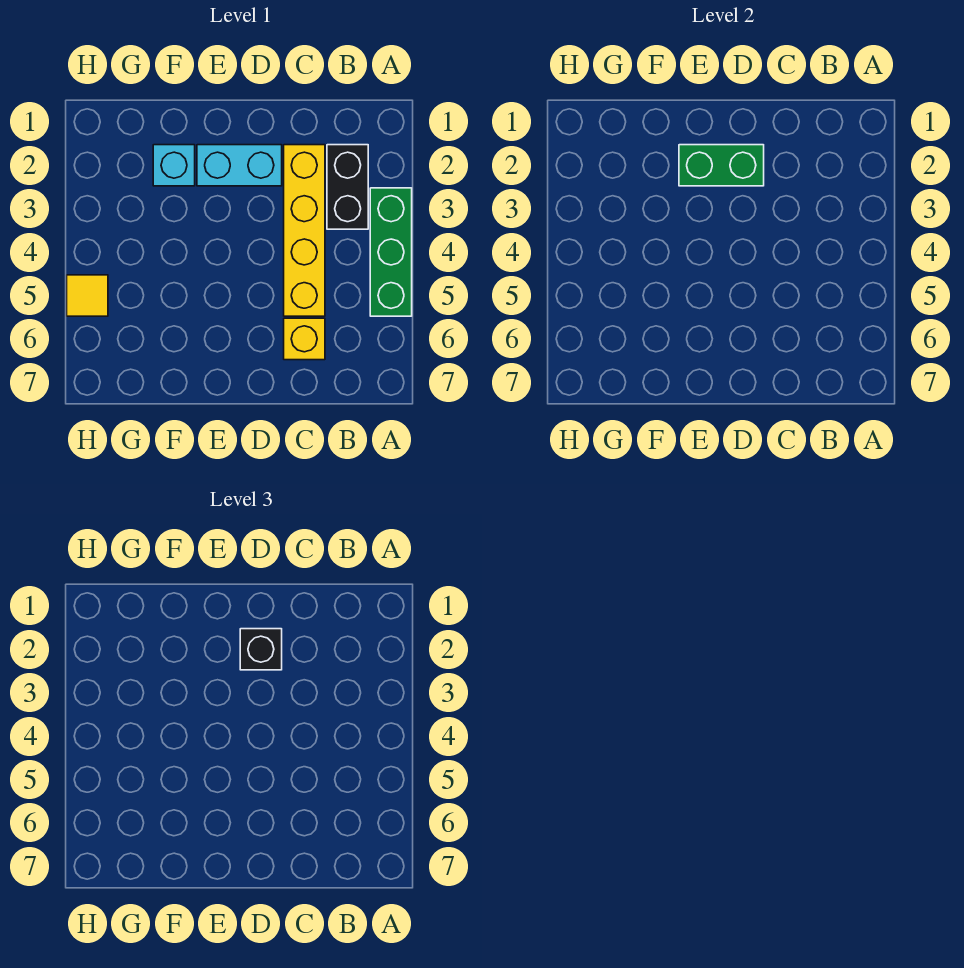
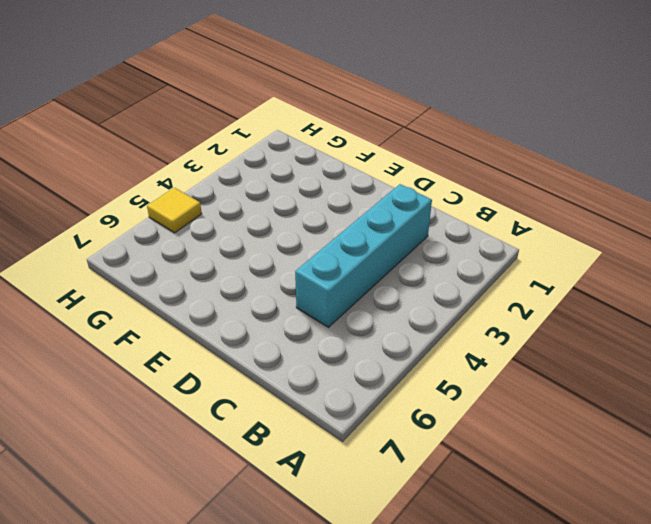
cyan brick C2:C5 level 1 -> yellow brick C2:C5 level 1
none -> green brick A3:A5 level 1
none -> black brick B2:B3 level 1

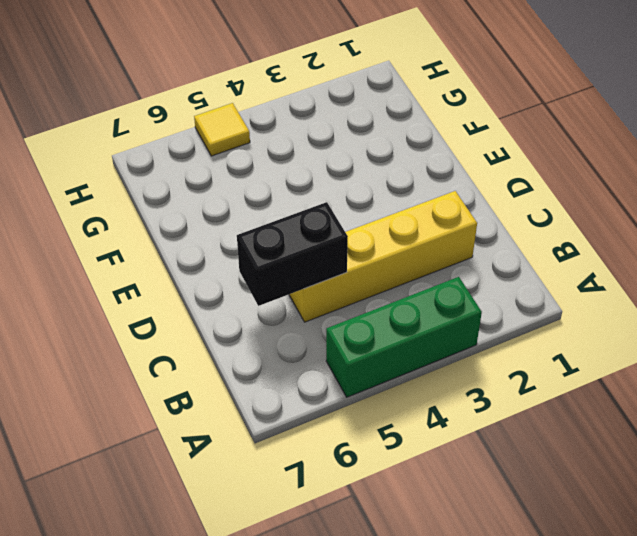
black brick C5:C6 level 2 -> black brick B2:B3 level 1
none -> yellow brick C6 level 1
none -> cyan brick D2:E2 level 1

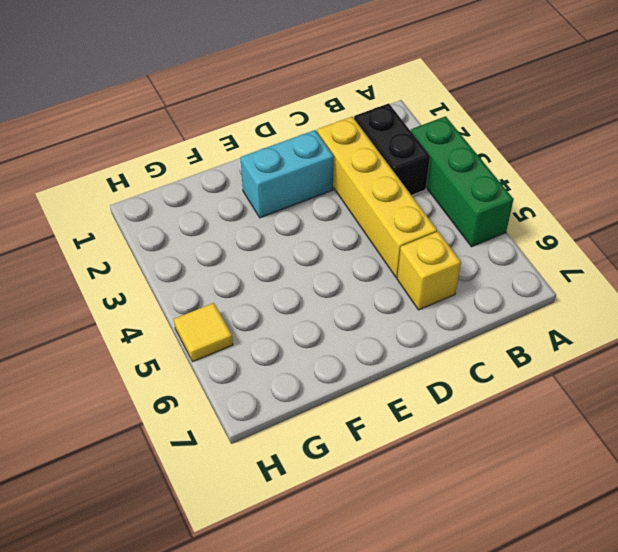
none -> cyan brick F2 level 1
none -> green brick D2:E2 level 2

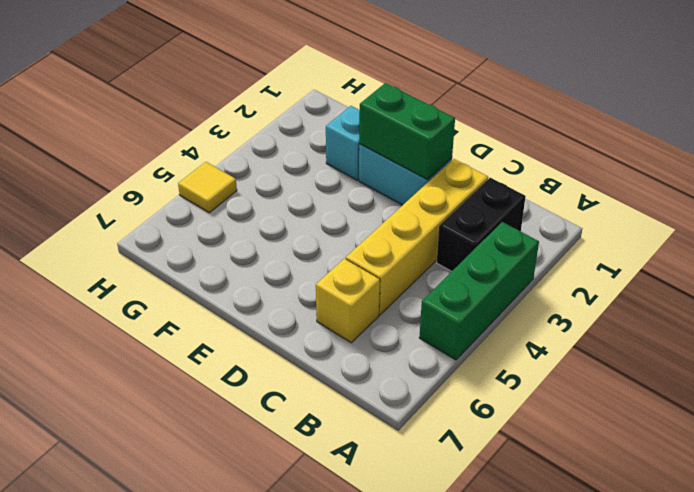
none -> black brick D2 level 3

